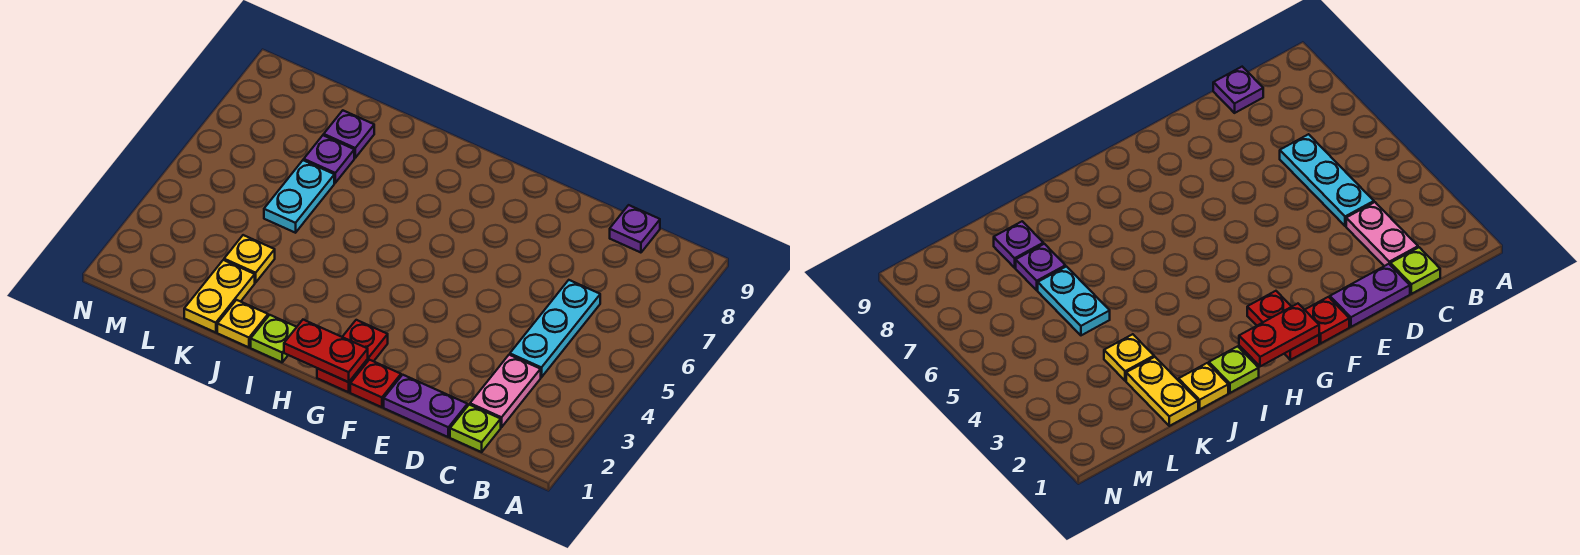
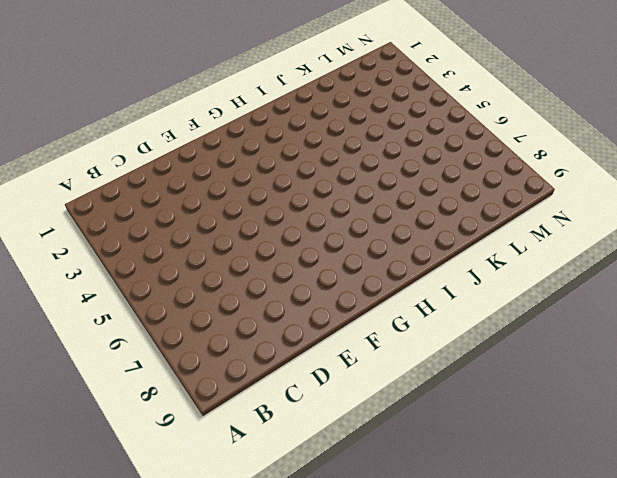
none -> lime plate C1 level 1
none -> pink plate C2:C3 level 1
none -> cyan plate C4:C6 level 1

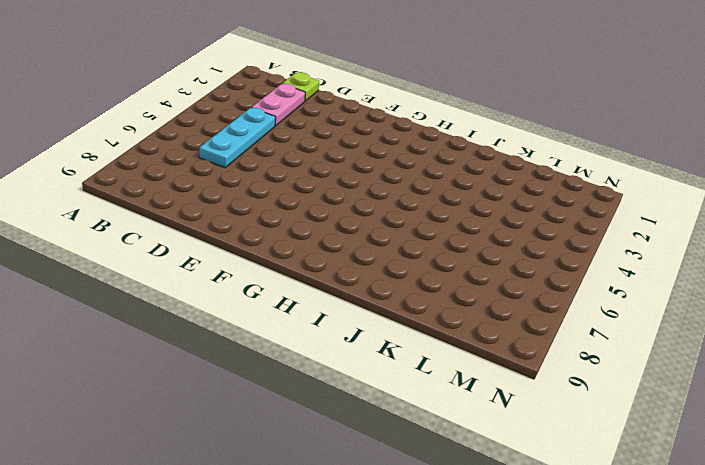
none -> purple plate C9 level 1
none -> purple plate D1:E1 level 1
none -> red plate F1 level 1

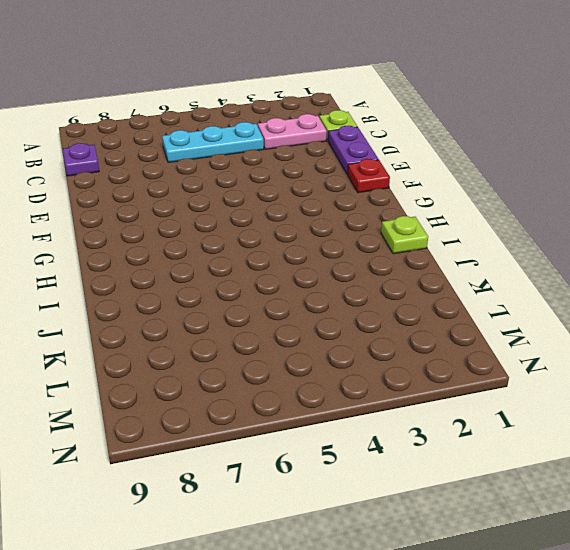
none -> red plate G1:G2 level 1
none -> yellow plate J1 level 1
none -> yellow plate K1:K2 level 1

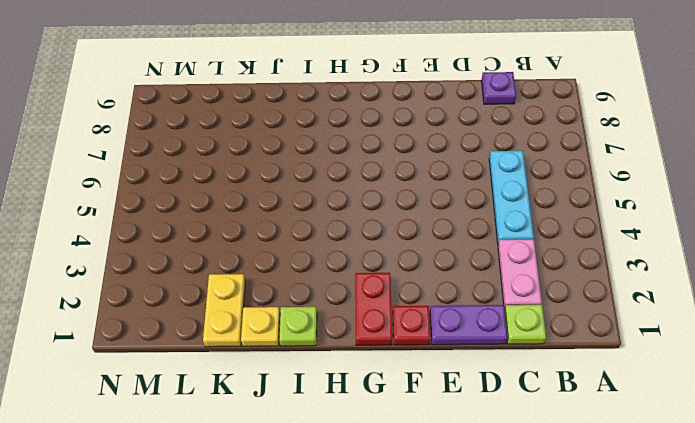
none -> yellow plate K3 level 1
none -> cyan plate K5:K6 level 1
none -> purple plate K7 level 1

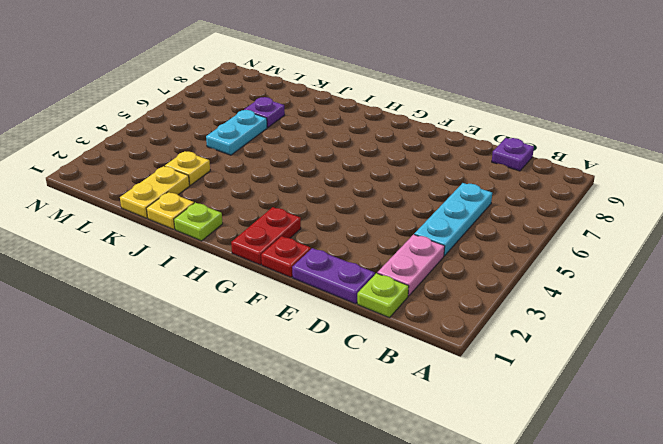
none -> purple plate K8 level 1
none -> red plate G1:H1 level 2

